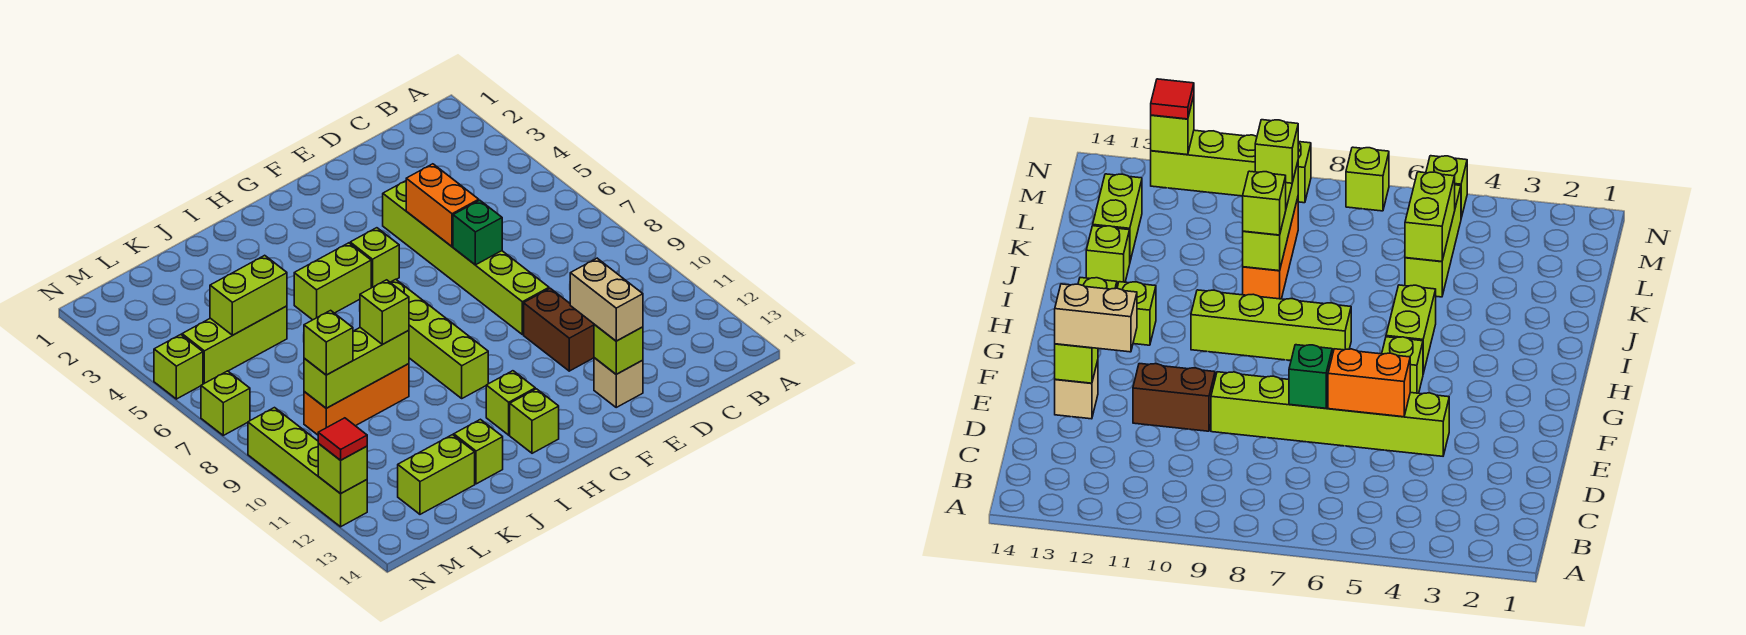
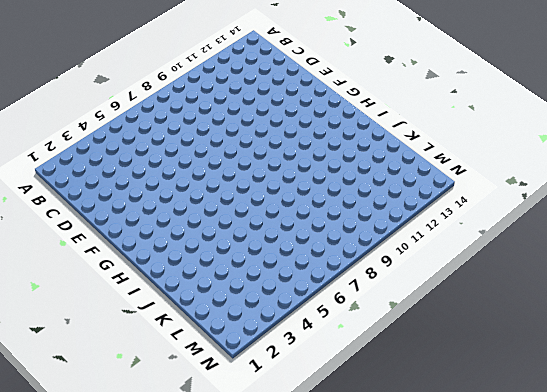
none -> lime brick E4:E9 level 1
none -> brown brick E10:E11 level 1
none -> tan brick E13 level 1

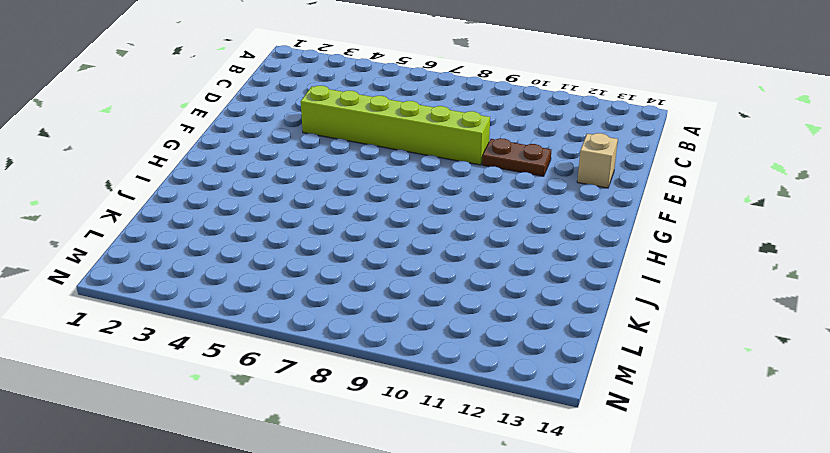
brown plate E10:E11 level 1 -> brown brick E10:E11 level 1
none -> lime brick G5 level 1
none -> lime brick H5:I5 level 1
none -> lime brick H7:H10 level 1

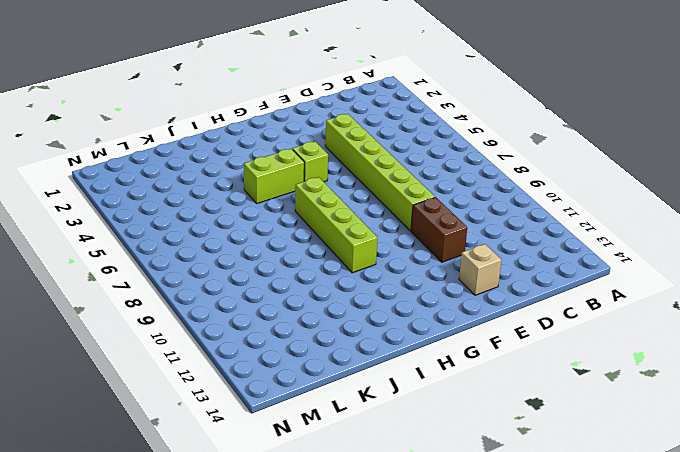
none -> lime brick H12 level 1
none -> lime brick H13 level 1
none -> orange brick J9:L9 level 1

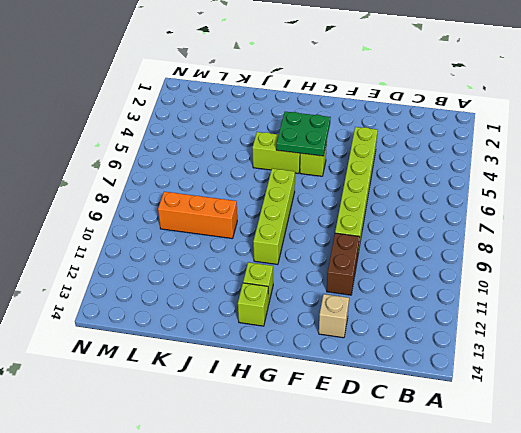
green plate G4:H5 level 2 -> none
none -> lime brick J13 level 1
none -> lime brick K5:M5 level 1
none -> lime brick K13:L13 level 1

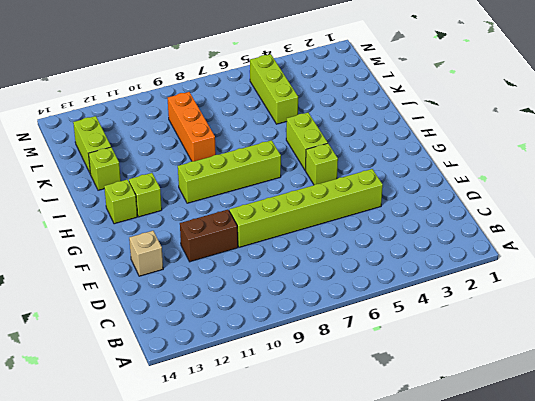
none -> lime brick N5 level 1
none -> lime brick N7 level 1
none -> lime brick N9:N12 level 1

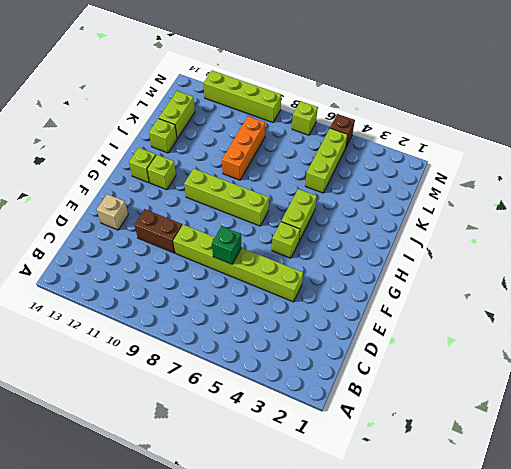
brown brick N5 level 1 -> lime brick N5 level 1
none -> orange brick E5:E6 level 2
none -> lime brick E13 level 2
none -> lime brick J9:L9 level 2

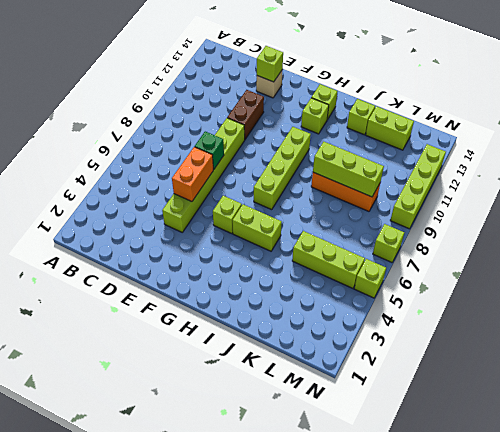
none -> lime brick K5:L5 level 2
none -> lime brick N12 level 2
none -> tan brick E12:E13 level 3

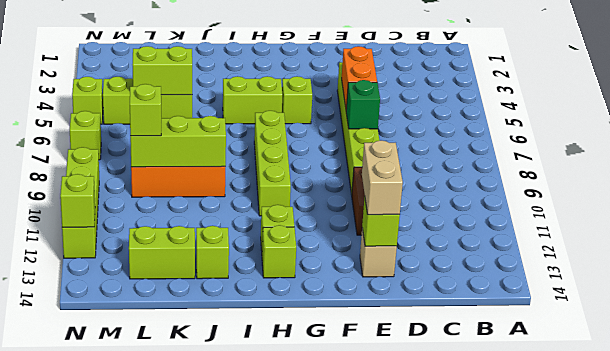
none -> lime brick J9 level 3
none -> red tile N12 level 3

